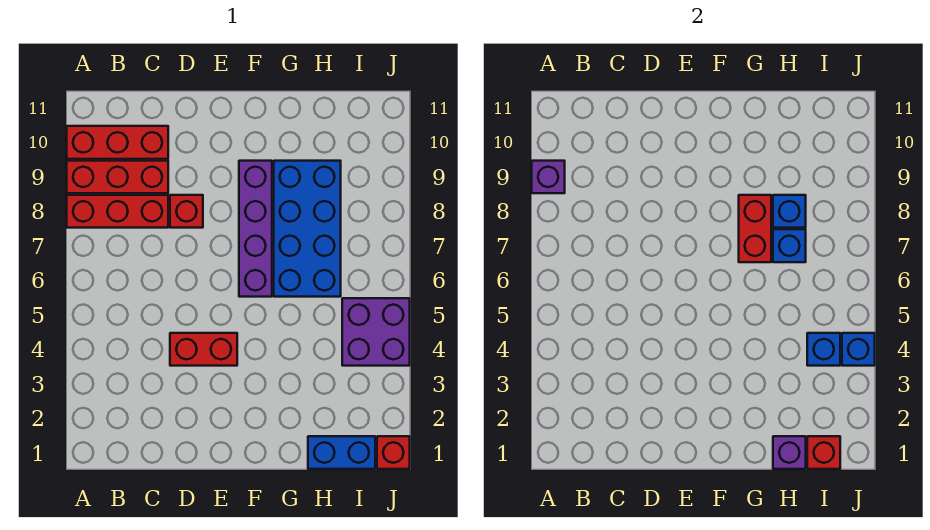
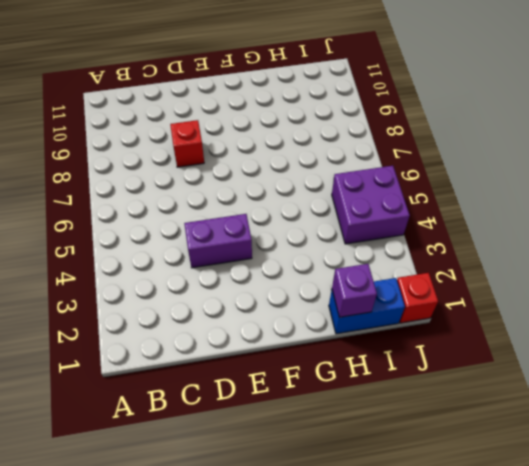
purple brick D4:E4 level 1 -> red brick D4:E4 level 1
none -> red brick A8:C8 level 1
none -> red brick A9:C9 level 1
none -> red brick A10:C10 level 1

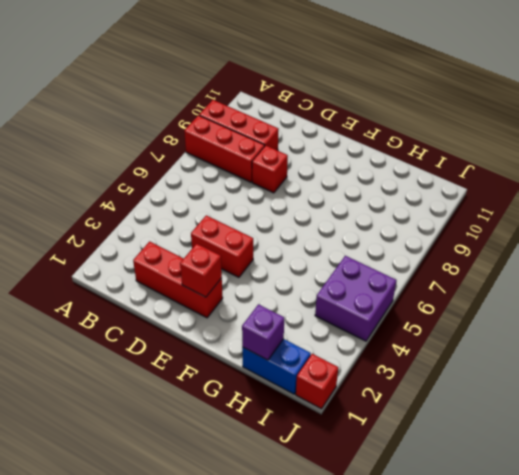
red brick C2:E2 level 1 -> red brick A10:C10 level 1
red brick E2 level 2 -> red brick I1 level 2
none -> purple brick F6:F9 level 1
none -> blue brick G6:H9 level 1
none -> purple brick A9 level 2

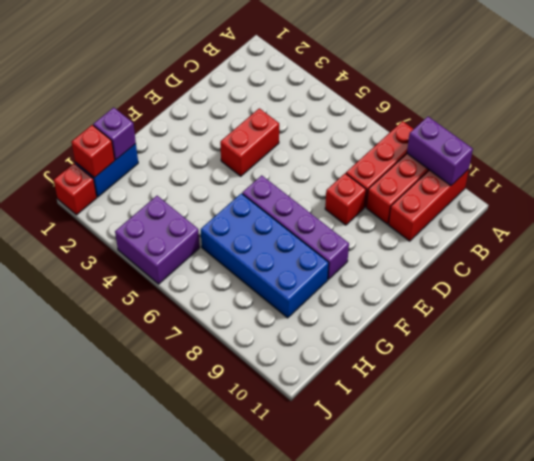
purple brick A9:A10 level 2 -> purple brick A9 level 2
none -> red brick G7:G8 level 2
none -> blue brick H7 level 2
none -> blue brick H8 level 2

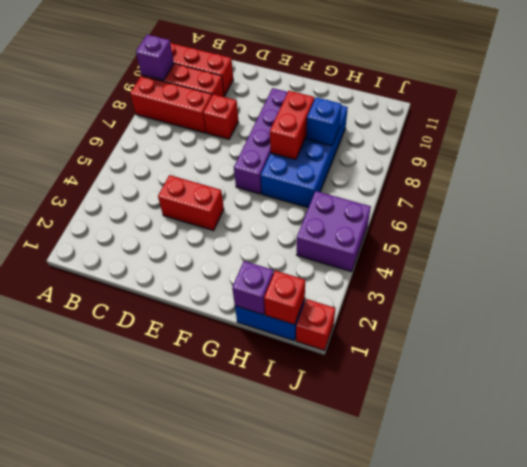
none -> blue brick H7 level 2
none -> blue brick I4 level 2
none -> blue brick J4 level 2

